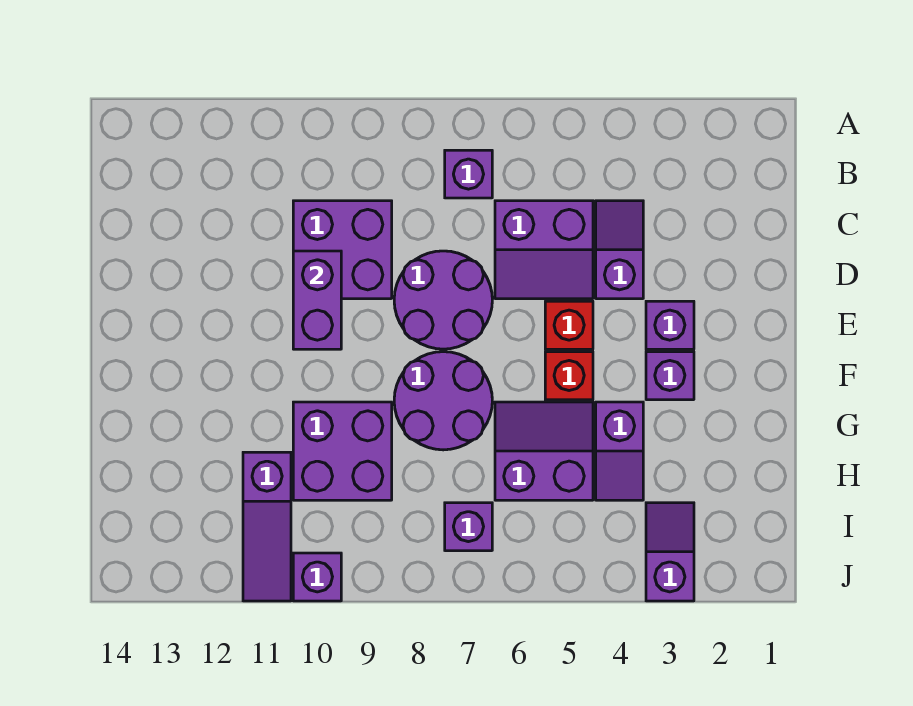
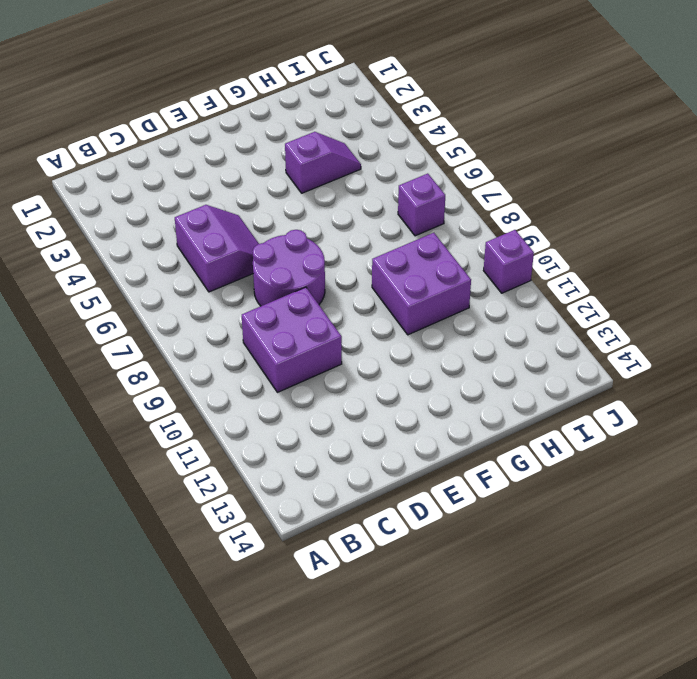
none -> purple brick B7 level 1
none -> purple slope C4:D4 level 1 top D
none -> purple brick E3 level 1

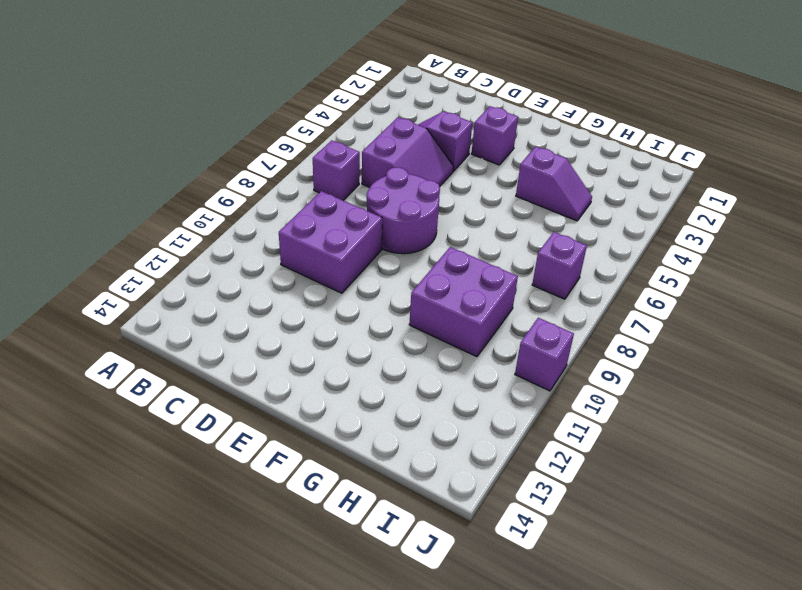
none -> red brick E5 level 1
none -> purple brick F3 level 1
none -> red brick F5 level 1

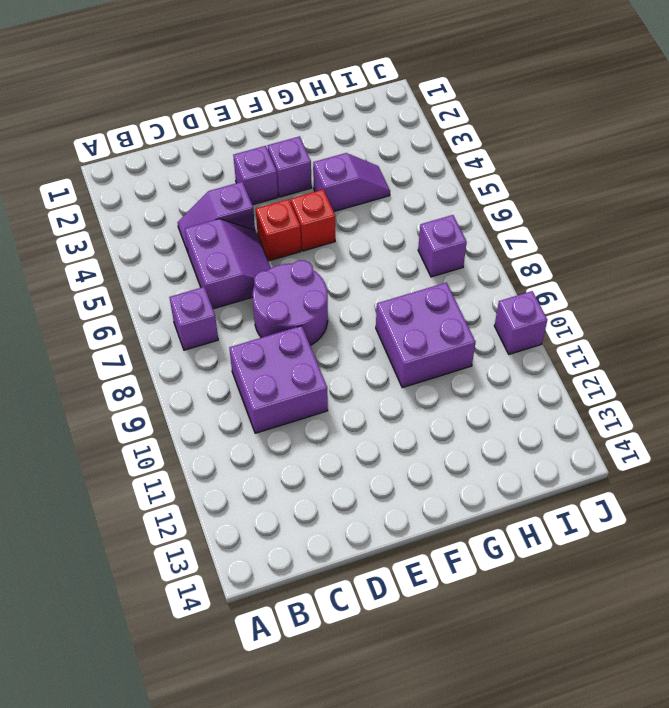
none -> purple round brick F7:G8 level 1
none -> purple slope G5:H6 level 1 top H
none -> purple slope H11:J11 level 1 top H

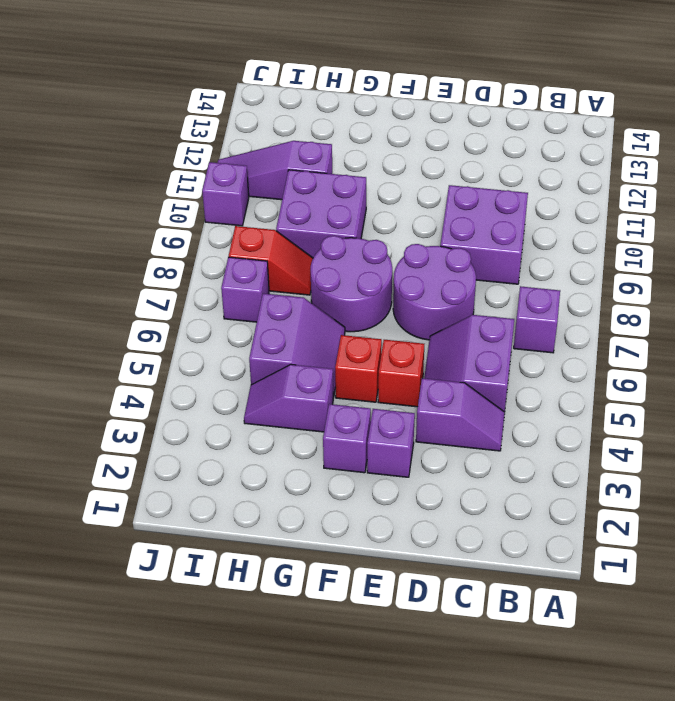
red slope H8:I8 level 1 top I -> none
none -> purple slope I3:J3 level 1 top J
none -> purple brick D10:E10 level 2

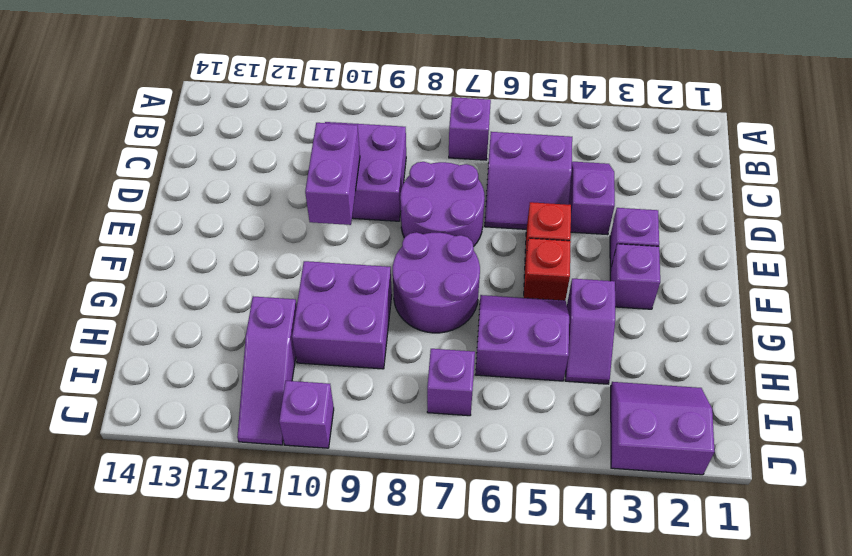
purple slope I2:J3 level 1 top J -> purple slope I3:J3 level 1 top J

